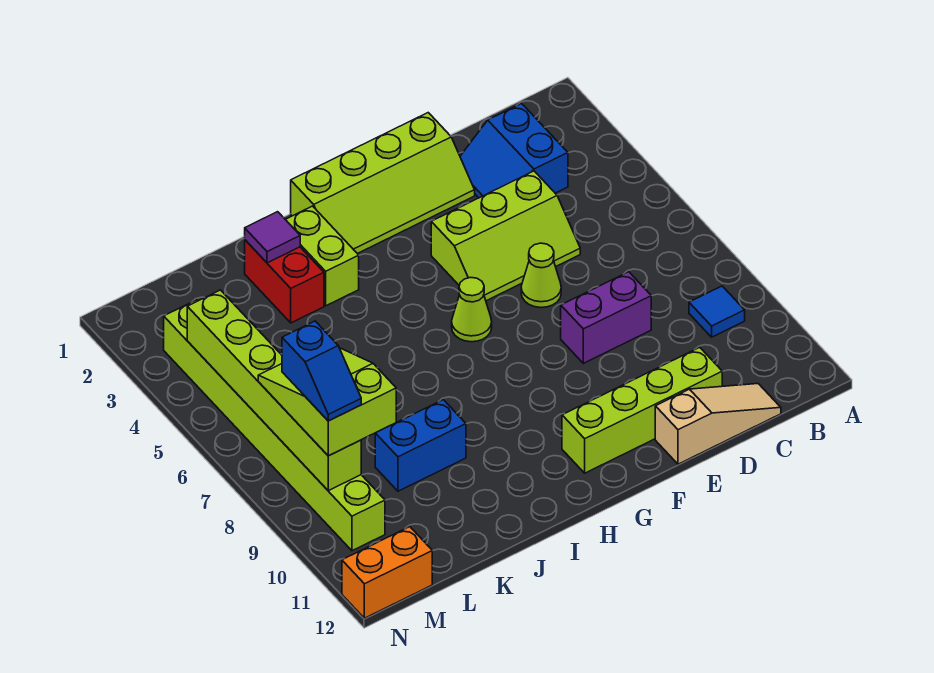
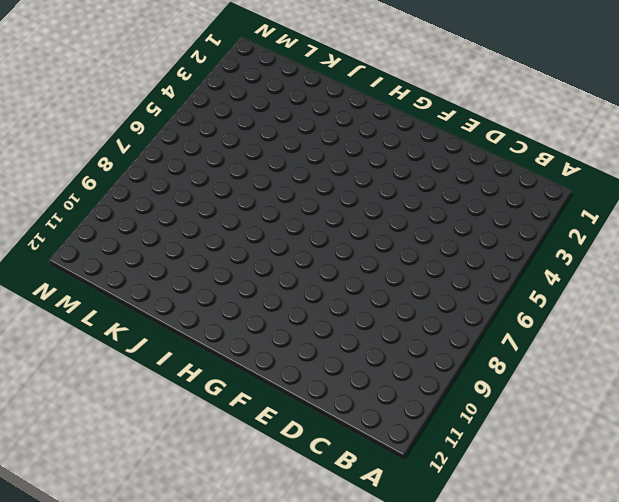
none -> blue tile B9 level 1
none -> blue slope C2:D3 level 1 top C
none -> tan slope C12:E12 level 1 top E

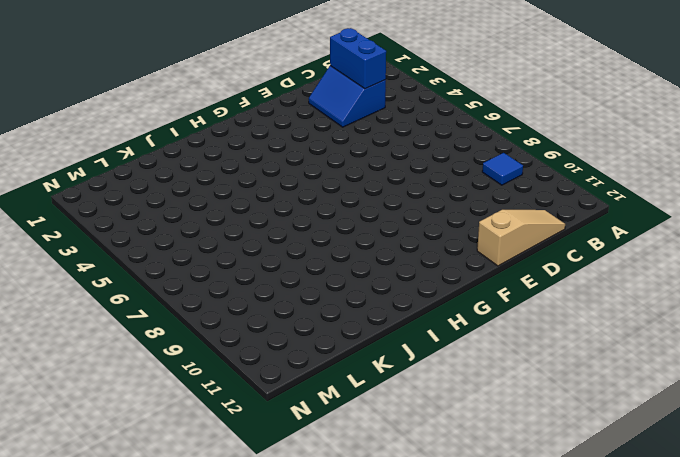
blue brick C2:C3 level 2 -> blue brick J9:K9 level 1
none -> lime slope D4:F5 level 1 top 4
none -> purple brick D8:E8 level 1
none -> lime brick D11:G11 level 1

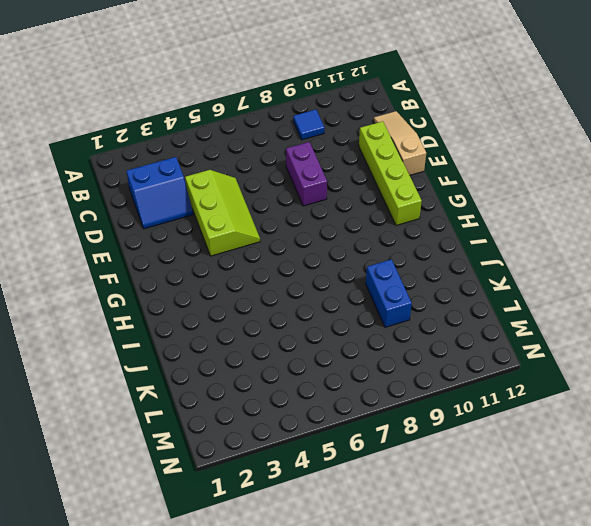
none -> lime slope E1:H2 level 1 top 1
none -> lime cone E6 level 1
none -> lime cone G6 level 1

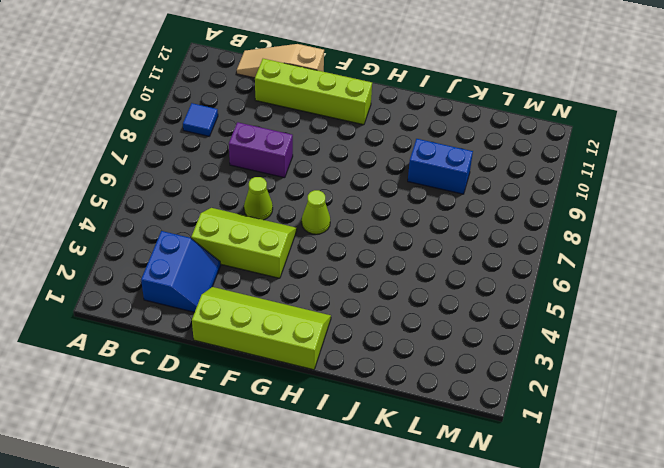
none -> lime brick I2:I3 level 1
none -> red brick J2:J3 level 1
none -> lime brick M3:M10 level 1

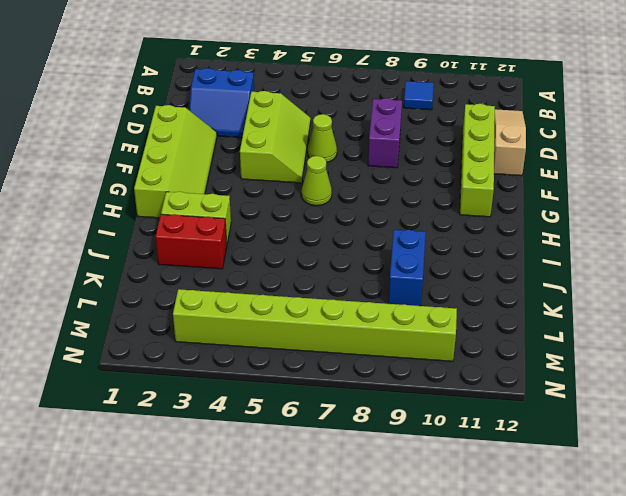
none -> orange brick M12:N12 level 1
none -> purple tile J2 level 2
none -> lime brick M4:M9 level 2

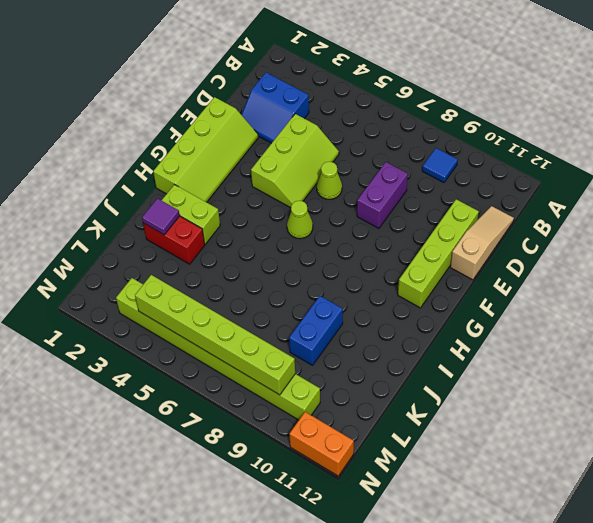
orange brick N11:N12 level 1 -> orange brick M12:N12 level 1
none -> lime slope L7:M9 level 3 top 9
none -> blue slope M8:M9 level 4 top 8

